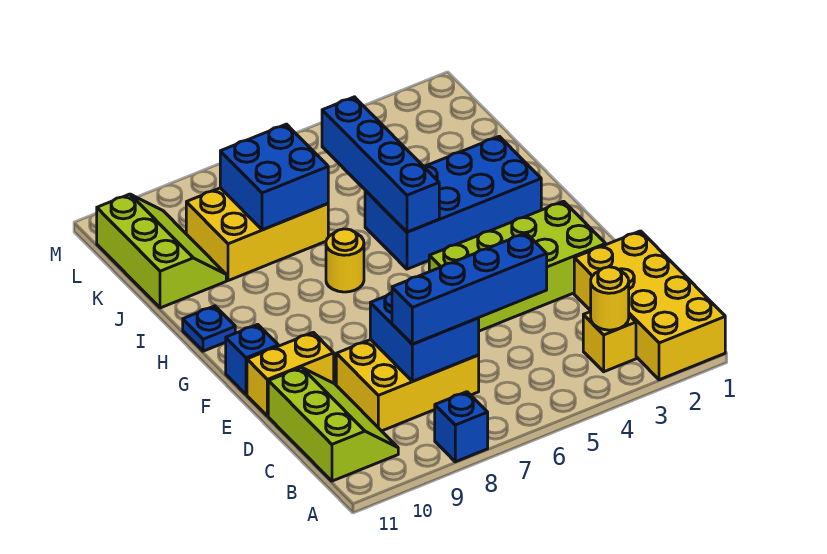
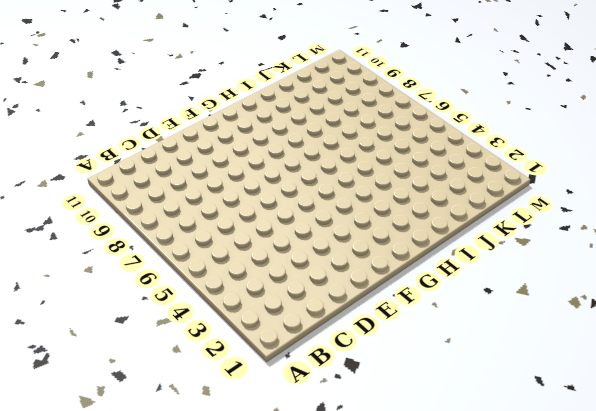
none -> yellow brick A1:D2 level 1
none -> blue brick A8 level 1
none -> yellow brick B3 level 1

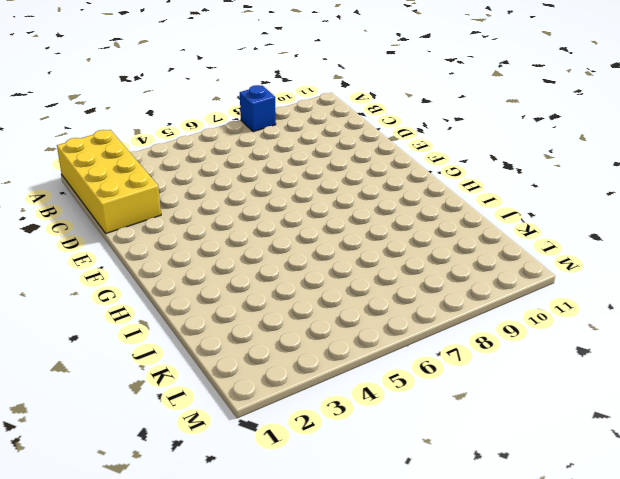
none -> yellow brick B3 level 1
none -> lime slope B10:D11 level 1 top 11
none -> yellow brick C7:D9 level 1

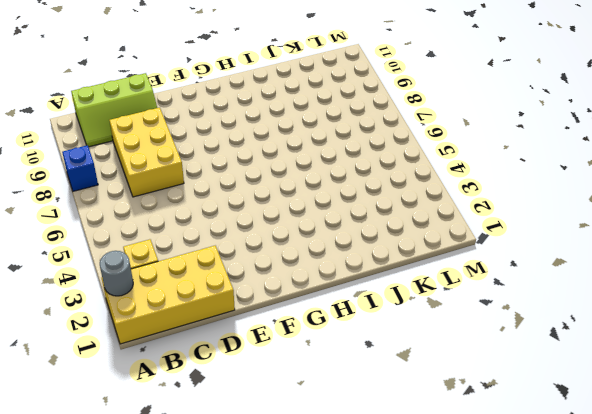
grey round brick A2 level 2 -> none
none -> lime brick E2:F5 level 1
none -> yellow brick E10:E11 level 1
none -> blue brick F11 level 1

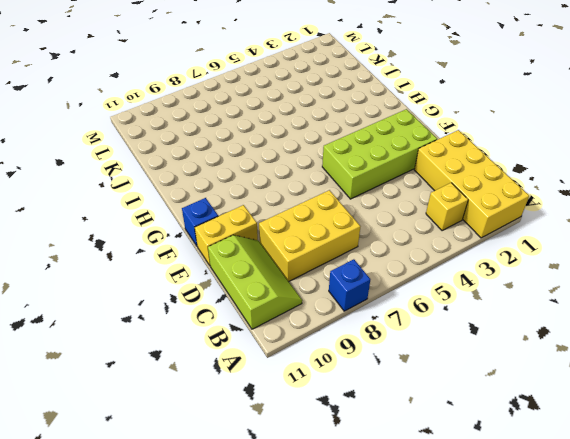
none -> blue brick H2:I5 level 1
none -> yellow round brick H7 level 1
none -> blue plate H11 level 1

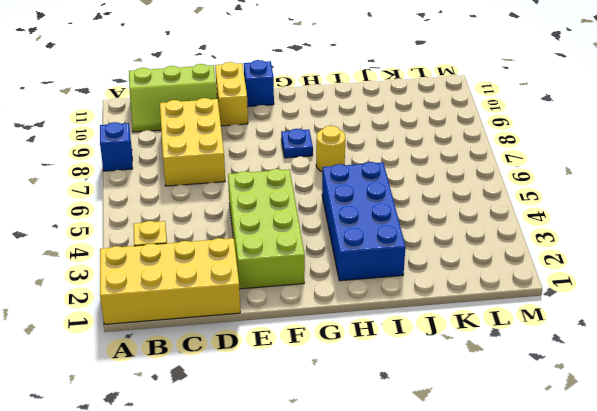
blue plate G8 level 1 -> blue plate H11 level 1
none -> yellow brick J7:K9 level 1
none -> lime slope J10:L11 level 1 top 11
none -> yellow round brick B3 level 2

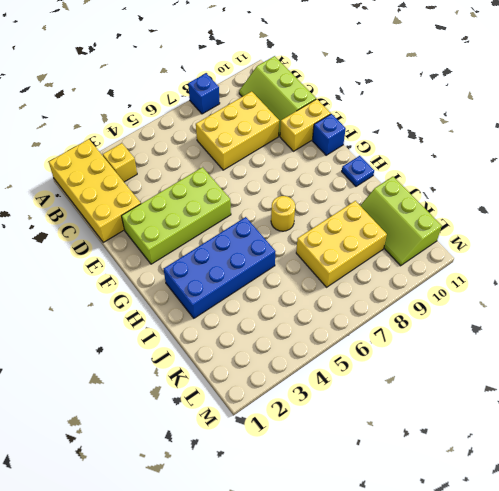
none -> yellow round brick B3 level 2
none -> blue brick C7:D8 level 2
none -> blue brick H5:K5 level 2

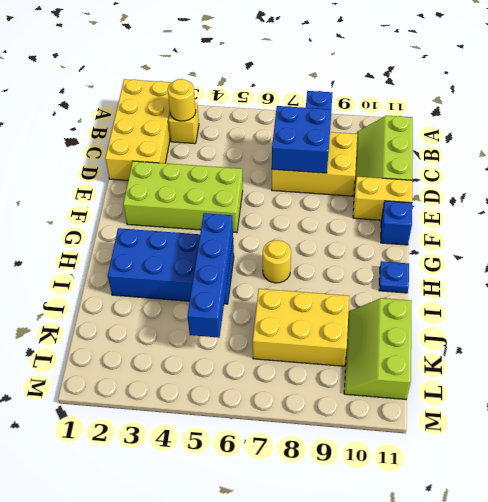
none -> blue brick J7:K8 level 2
none -> blue brick C5:C8 level 3

